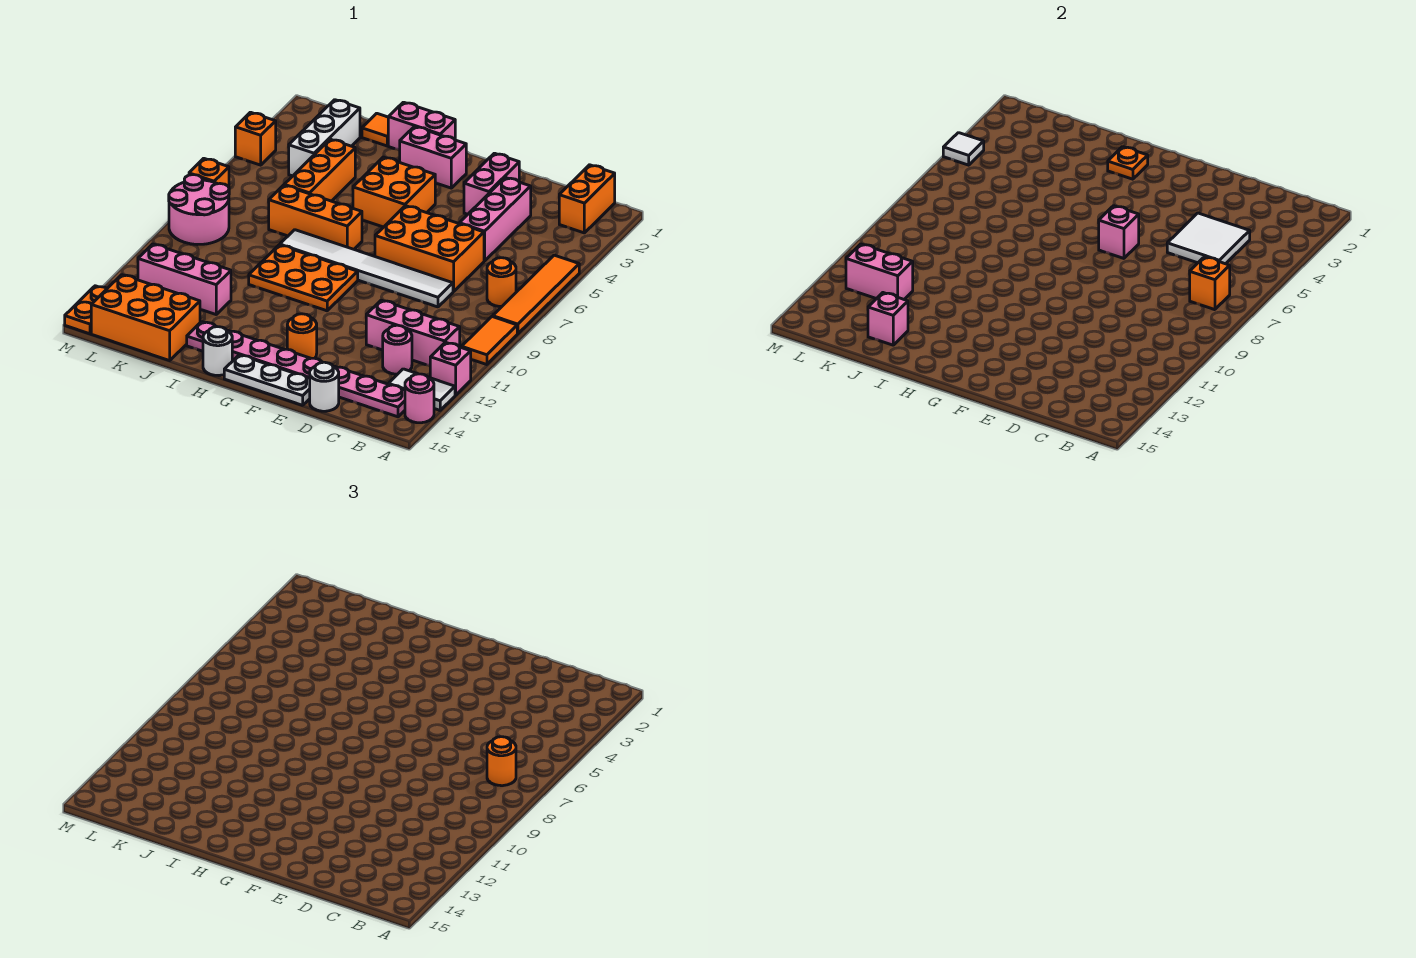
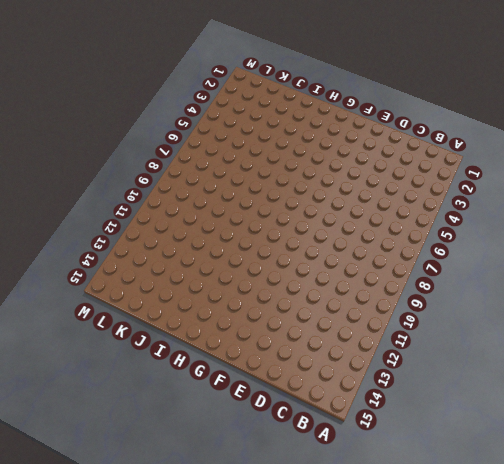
none -> orange tile A5:A8 level 1
none -> orange tile A9:A10 level 1
none -> pink brick A12 level 1
none -> white tile A13:B13 level 1

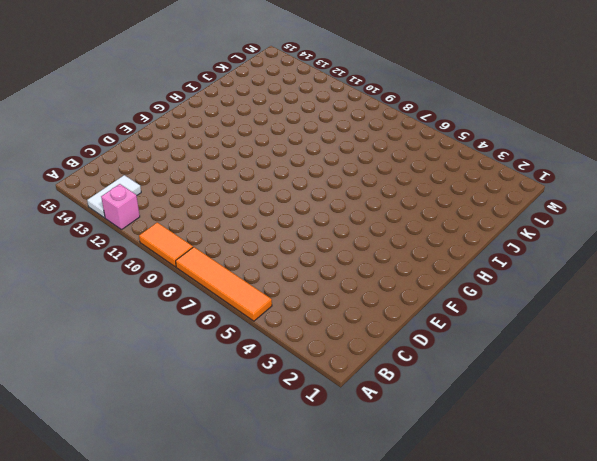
none -> pink round brick A14 level 1
none -> orange brick B1:B2 level 1
none -> orange round brick B7 level 1
none -> pink brick B11:D11 level 1

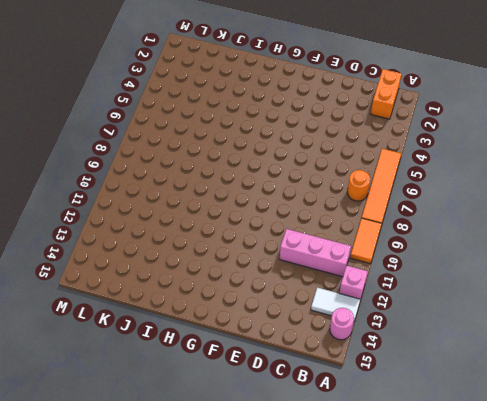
none -> pink plate B14:I14 level 1
none -> pink round brick C12 level 1
none -> pink brick D3:D5 level 1
none -> orange brick D6:F7 level 1

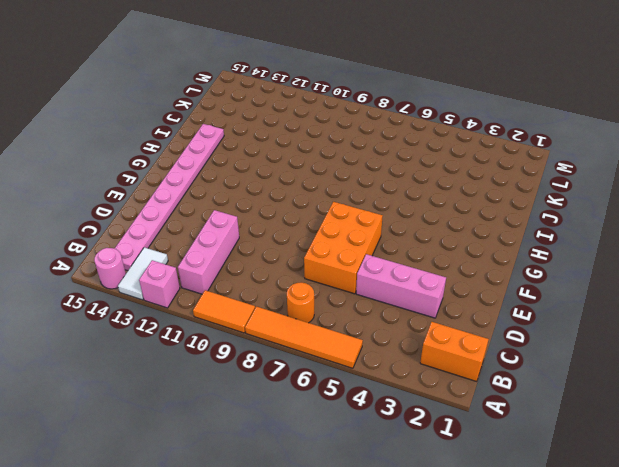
none -> pink round brick C12 level 1
none -> white tile D8:I8 level 1
none -> white round brick D15 level 1
none -> pink brick E2:E3 level 1

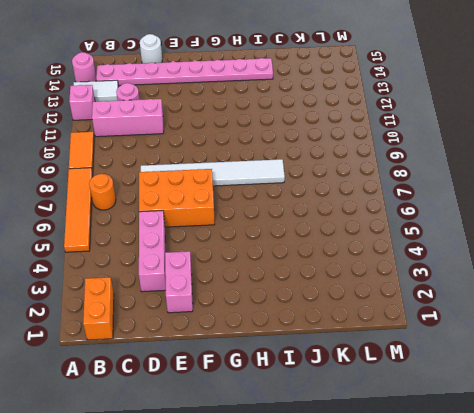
none -> white plate E15:G15 level 1
none -> orange round brick F13 level 1
none -> pink brick G2:H2 level 1
none -> orange brick G4:H5 level 1

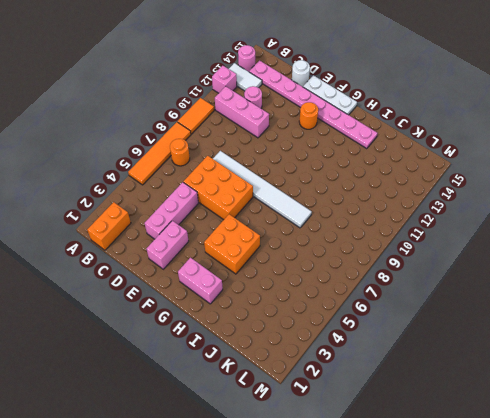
none -> orange plate G9:I10 level 1
none -> pink brick H1:I1 level 1
none -> orange brick H7:J7 level 1
none -> white round brick H15 level 1

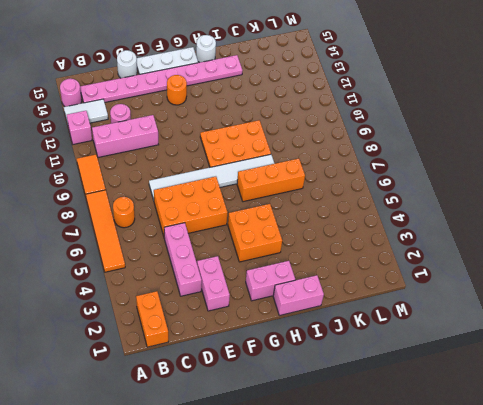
none -> orange tile J1 level 1
none -> orange brick J4:J6 level 1
none -> pink brick J12:L12 level 1
none -> orange brick J14:L15 level 1

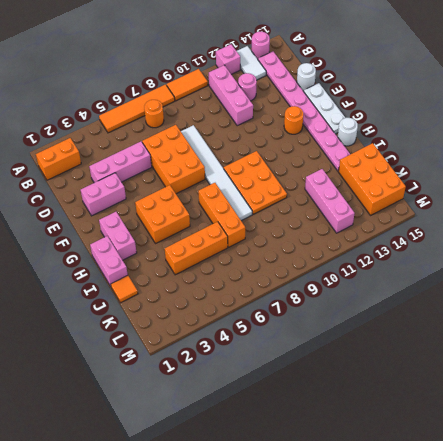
none -> white brick K2:K4 level 1
none -> pink round brick L8:M9 level 1
none -> orange brick M4 level 1
none -> orange brick M7 level 1

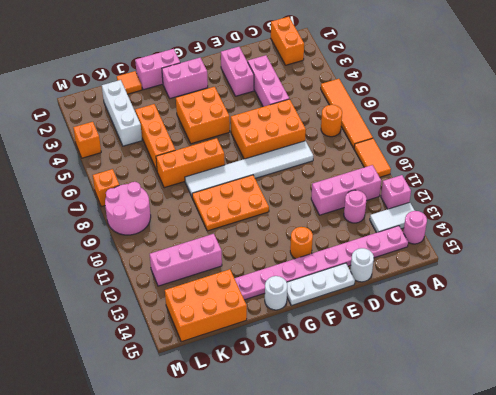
none -> orange plate M14:M15 level 1
none -> orange brick B7 level 2
none -> white tile C4:D5 level 2
none -> pink brick F6 level 2

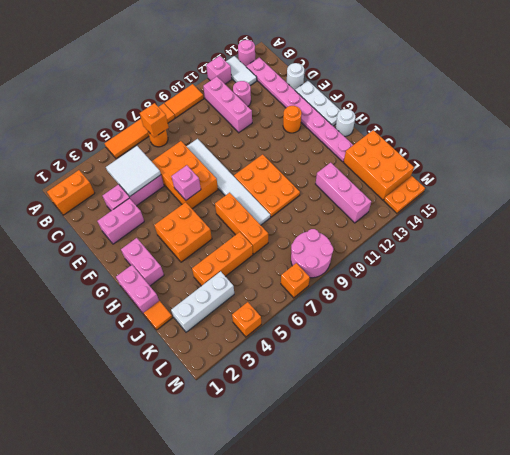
none -> orange plate H2 level 2
none -> pink brick J14 level 2
none -> pink brick K12:L12 level 2
none -> white tile M4 level 2

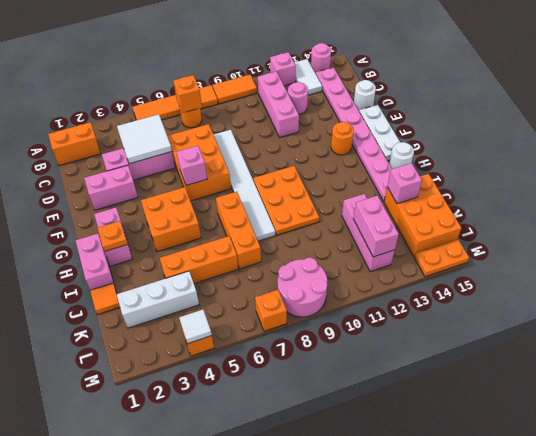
none -> orange round brick B7 level 3

